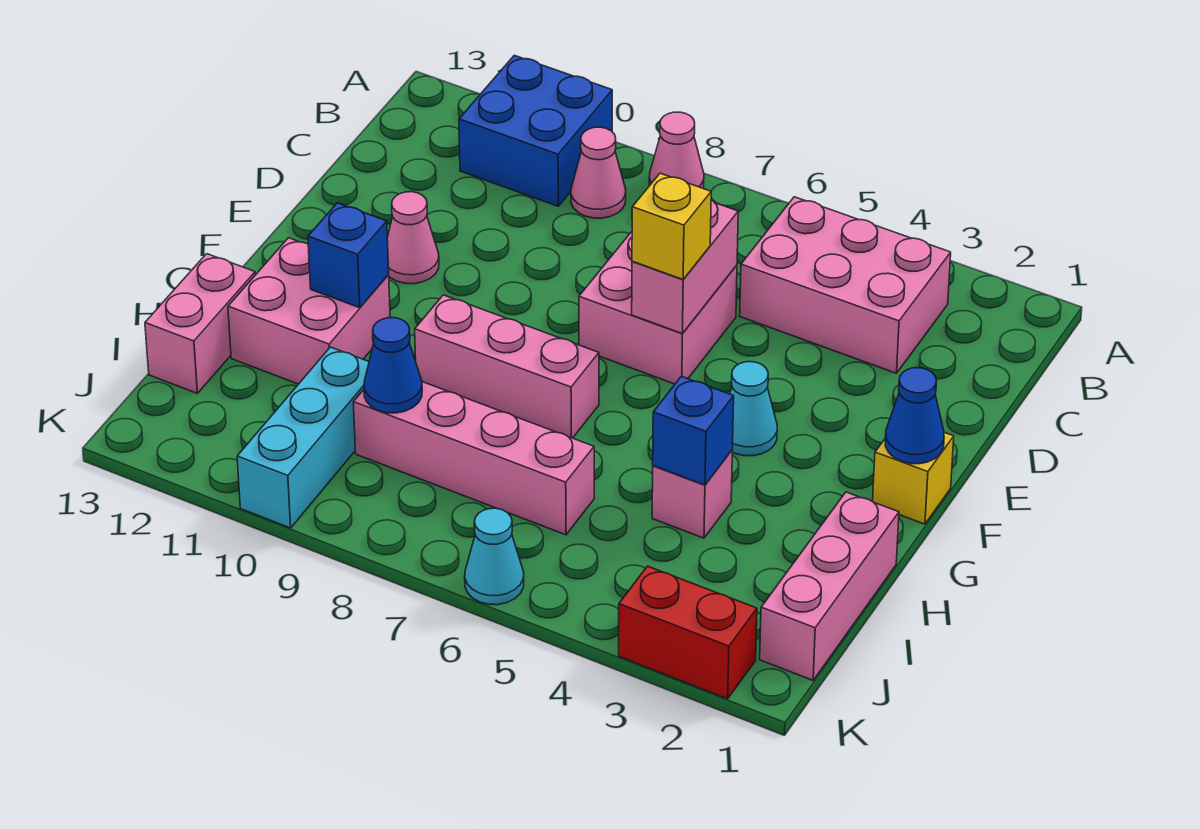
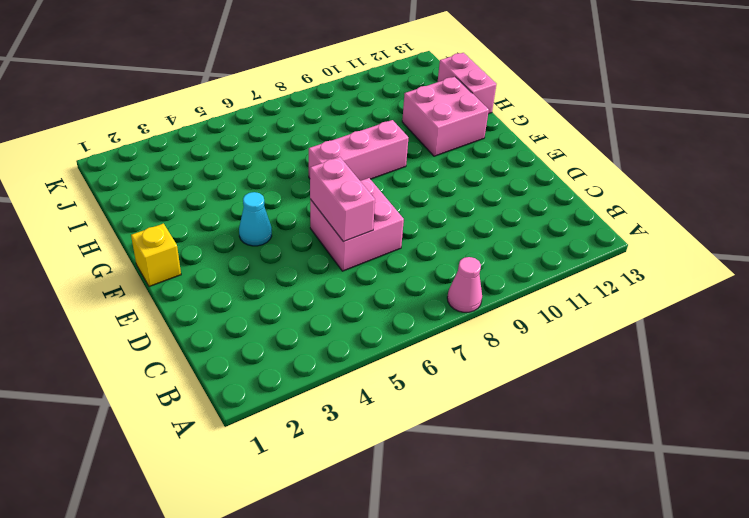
none -> blue brick A10:B11 level 1
none -> pink brick B3:C5 level 1
none -> pink cone B9 level 1

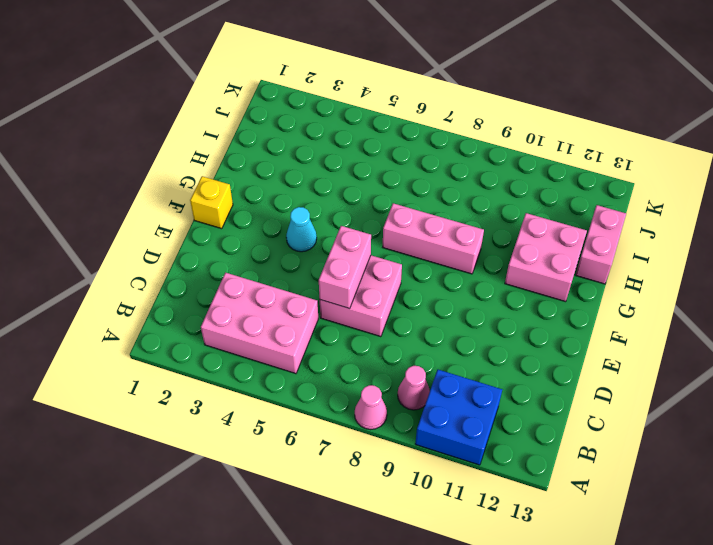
none -> pink cone E11 level 1
none -> pink brick H1:J1 level 1
none -> pink brick H4 level 1

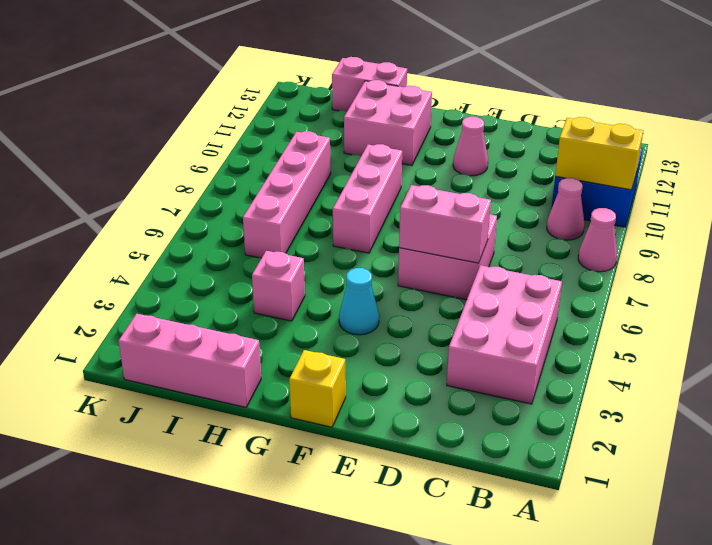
yellow brick A10:B10 level 2 -> none
none -> cyan brick I10:K10 level 1
none -> red brick K2:K3 level 1
none -> cyan cone K6 level 1

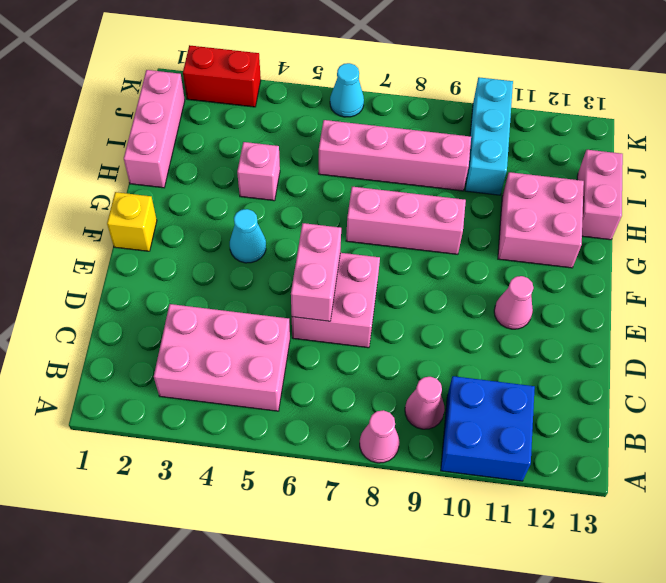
none -> blue cone F1 level 2
none -> blue brick G11 level 2
none -> blue brick H4 level 2

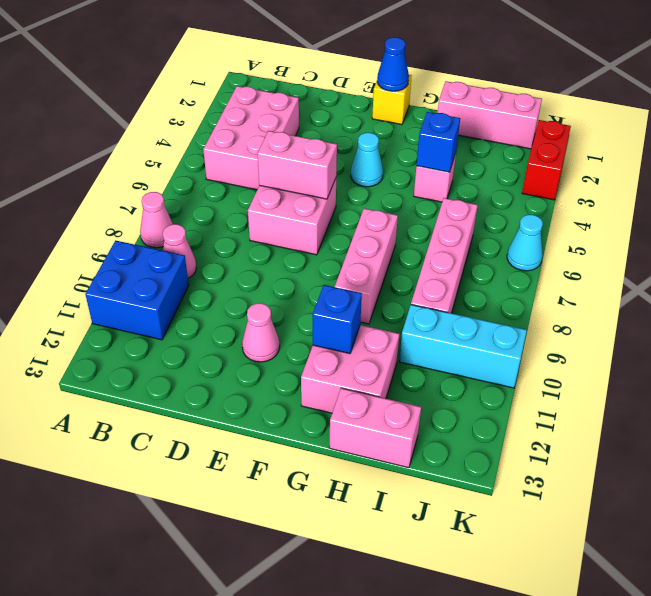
none -> blue cone I9 level 2
none -> yellow brick E6 level 3

